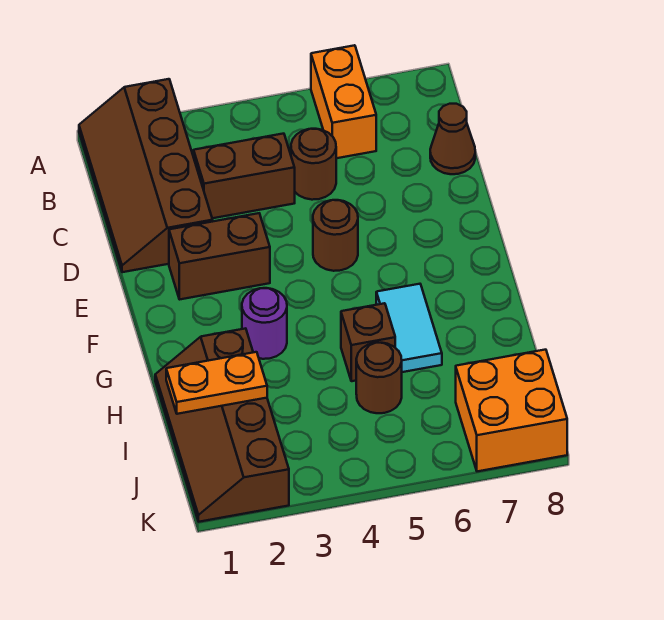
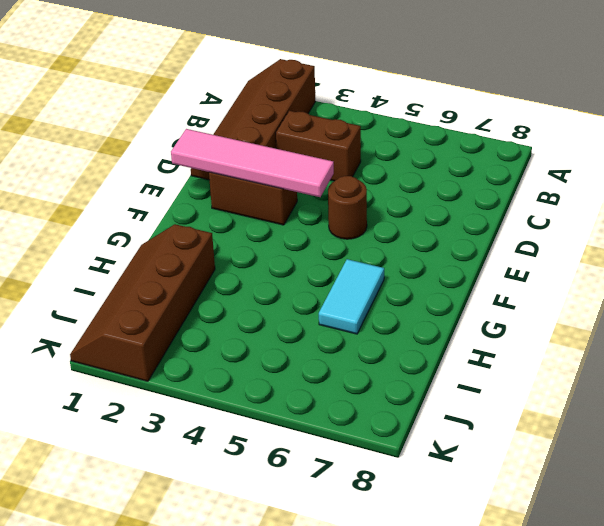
pink tile E1:E4 level 2 -> none
none -> orange brick A6:B6 level 1
none -> brown round brick C5 level 1
none -> brown cone C8 level 1

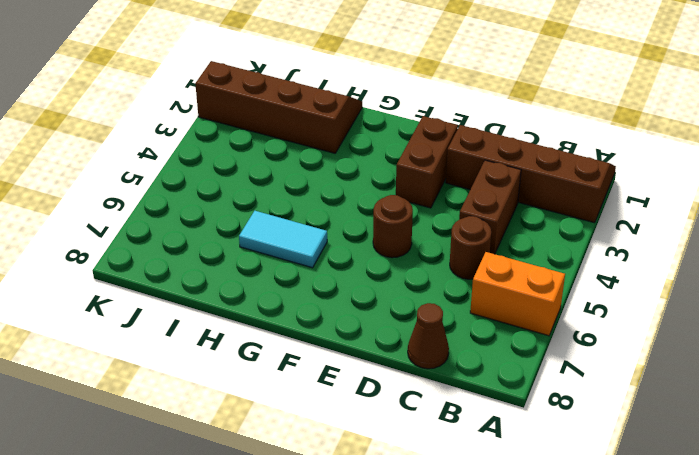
none -> purple round brick G3 level 1
none -> brown brick H5 level 1
none -> brown round brick I5 level 1

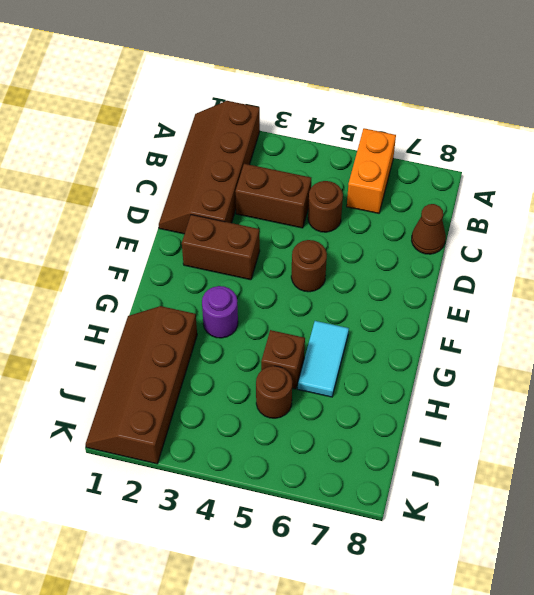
none -> orange brick J7:K8 level 1
none -> orange plate I1:I2 level 2

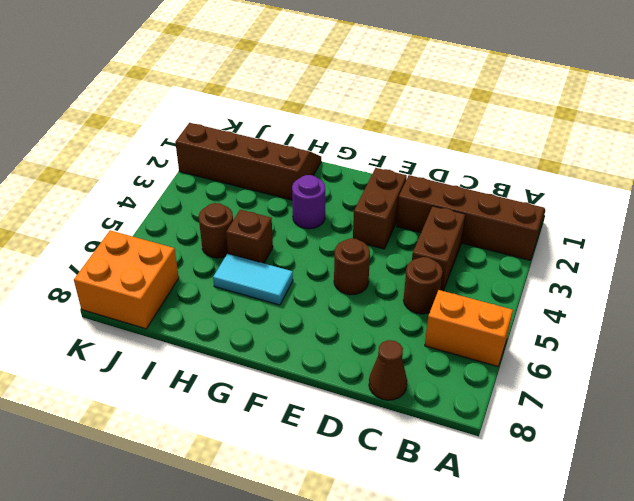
none -> orange plate I1:I2 level 2

